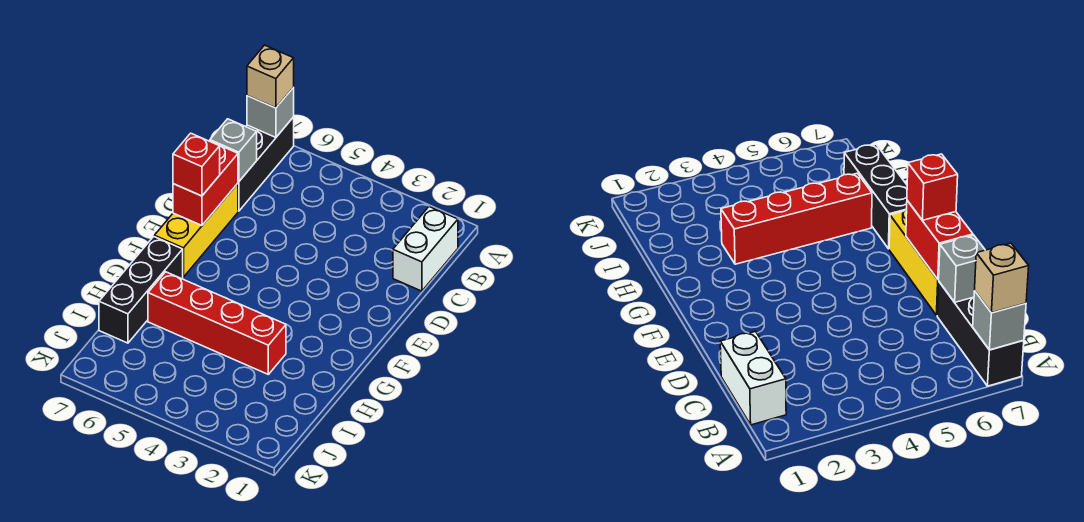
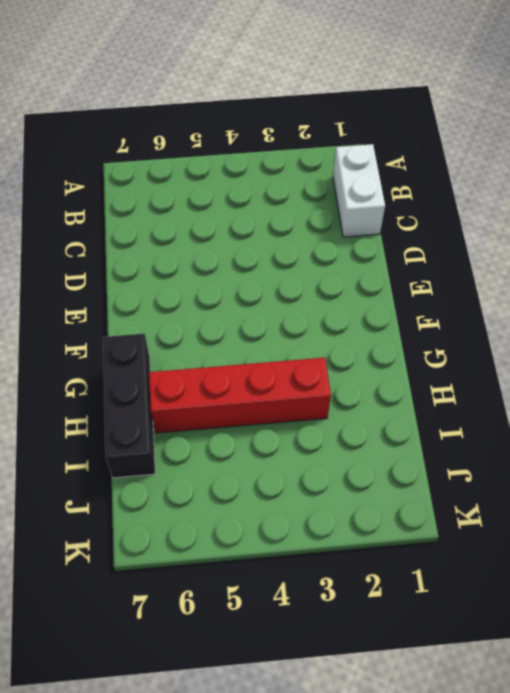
none -> black brick A7:C7 level 1
none -> yellow brick D7:F7 level 1

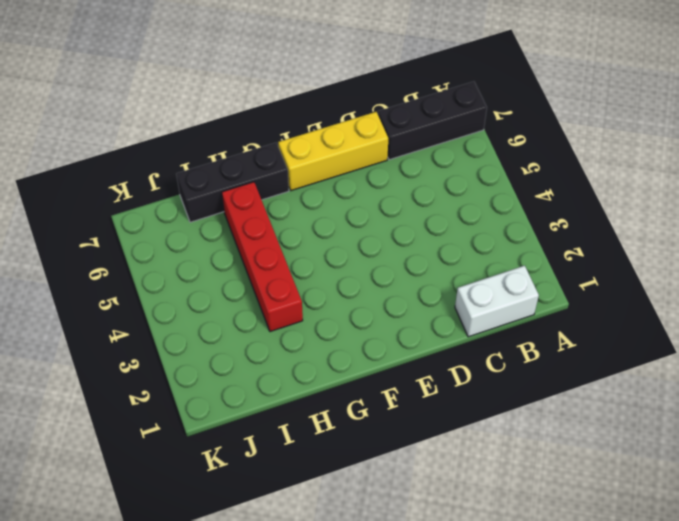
none -> grey brick A7 level 2
none -> grey brick C7 level 2

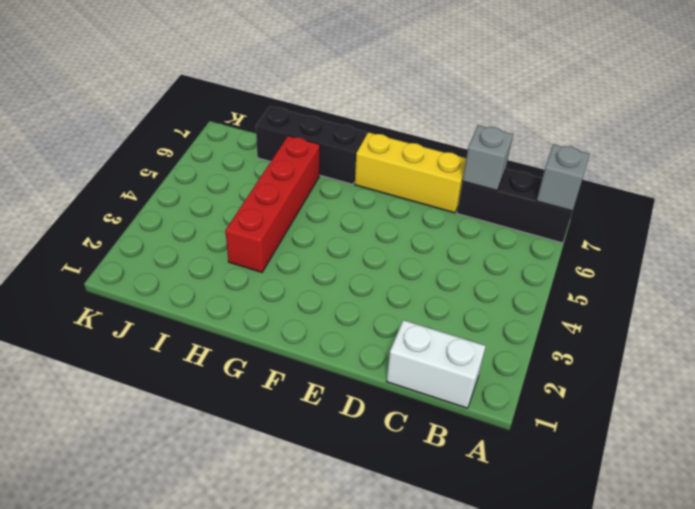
none -> red brick D7:E7 level 2
none -> tan brick A7 level 3

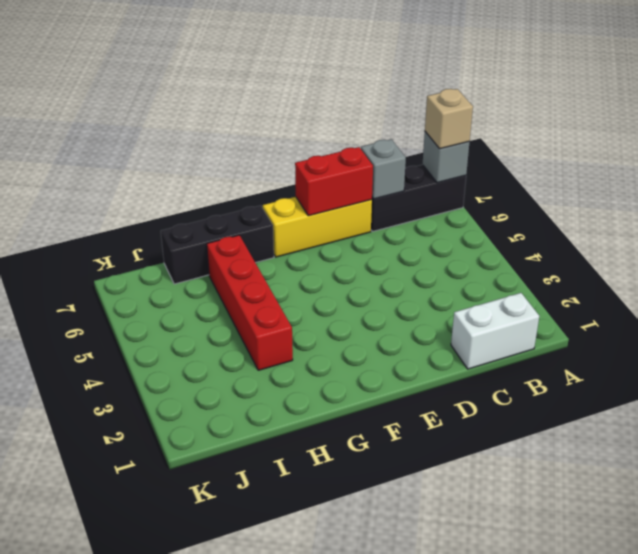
none -> red brick E7 level 3

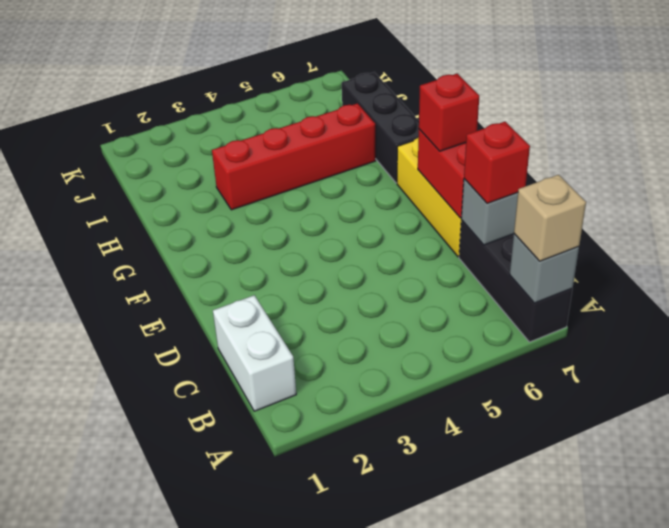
red brick C7 level 3 -> none

